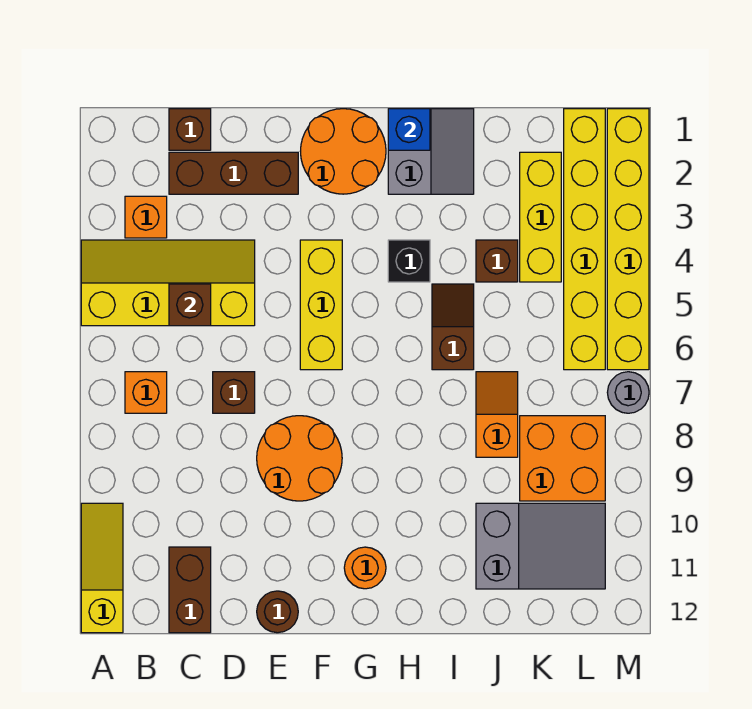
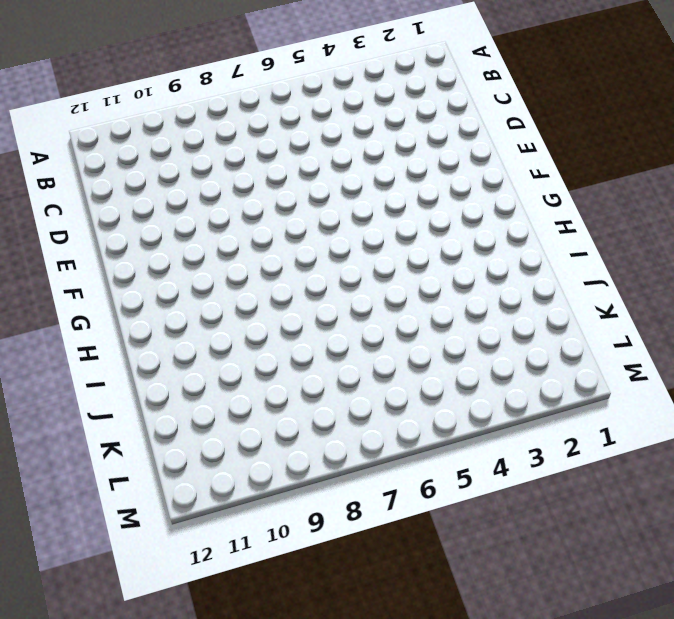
none -> yellow slope A4:D5 level 1 top 5
none -> yellow slope A10:A12 level 1 top 12
none -> orange brick B3 level 1

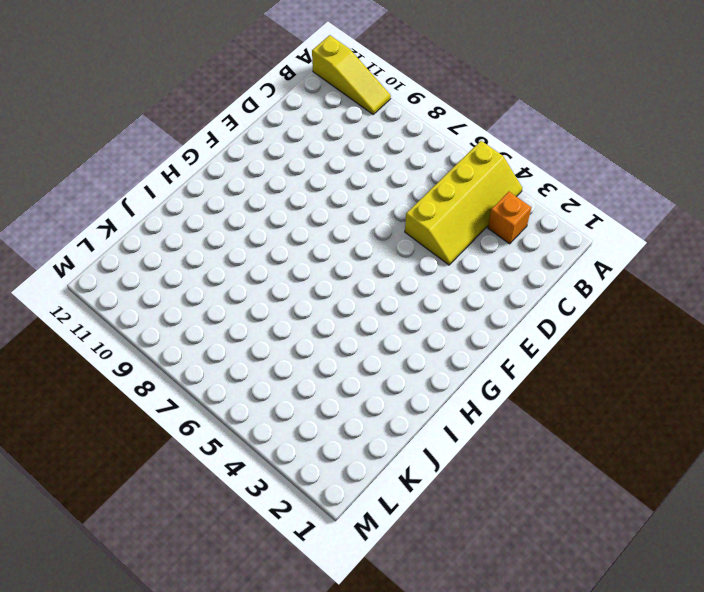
none -> orange brick B7 level 1
none -> brown brick C1 level 1
none -> brown brick C2:E2 level 1

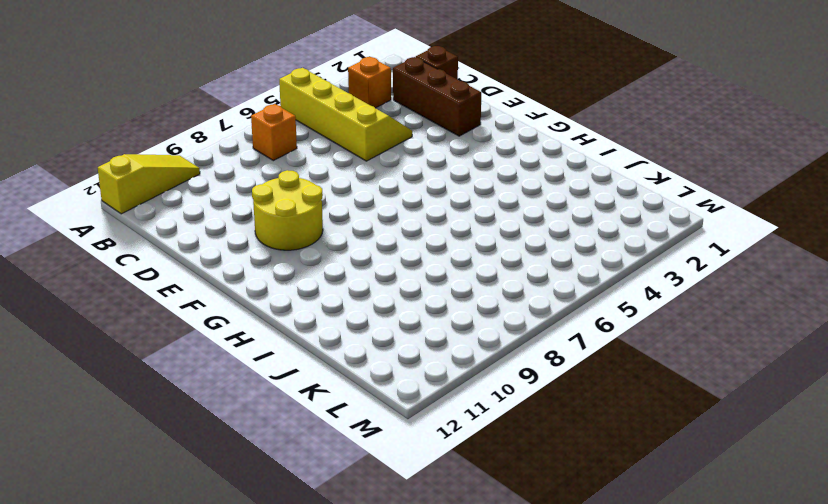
yellow round brick E9:F10 level 1 -> orange round brick E8:F9 level 1
none -> brown brick C11:C12 level 1
none -> brown brick D7 level 1
none -> brown round brick E12 level 1

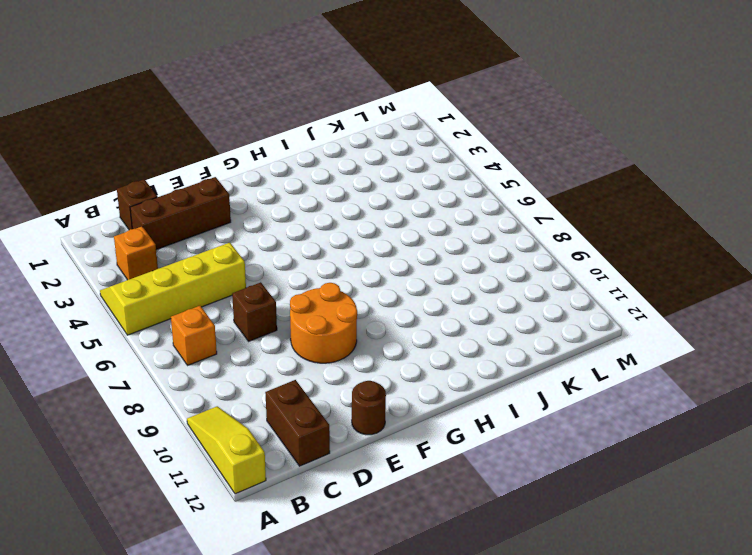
none -> orange round brick F1:G2 level 1
none -> yellow brick F4:F6 level 1
none -> orange round brick G11 level 1

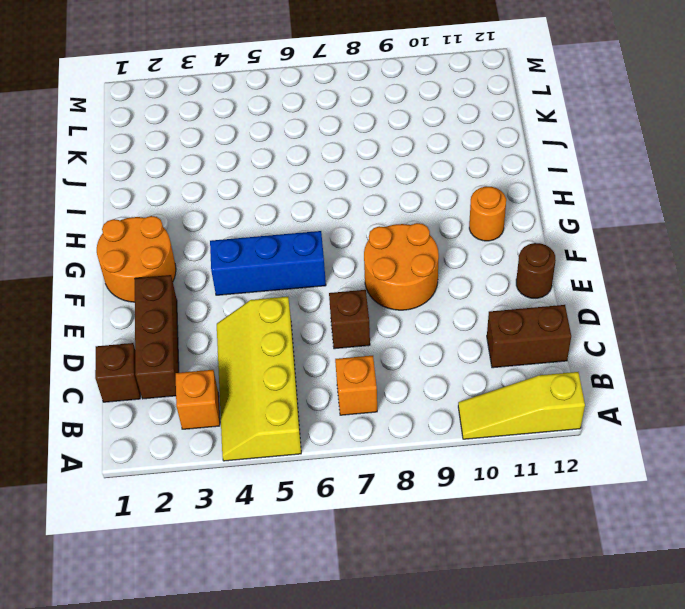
blue brick F4:F6 level 1 -> yellow brick F4:F6 level 1
none -> grey slope H1:I2 level 1 top H
none -> black brick H4 level 1
none -> brown slope I5:I6 level 1 top 6

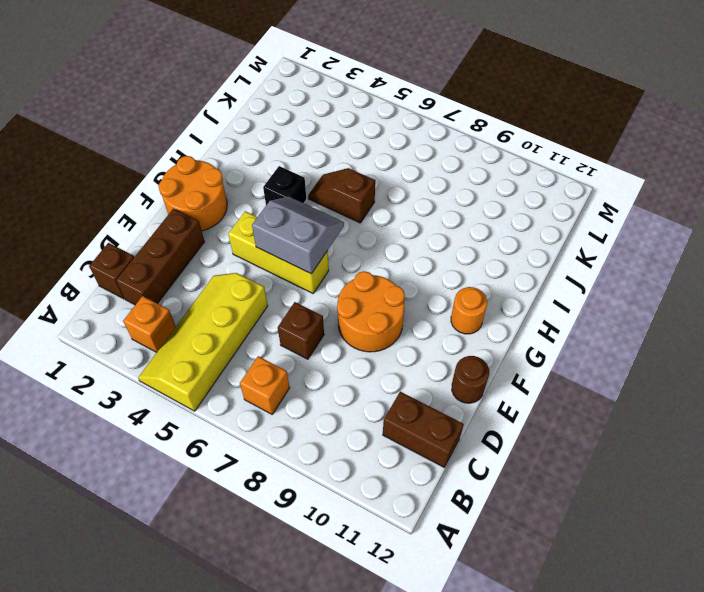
grey slope F5:G6 level 2 top F -> grey slope H1:I2 level 1 top H
none -> yellow slope A10:A12 level 1 top 12
none -> brown brick J4 level 1
none -> orange slope J7:J8 level 1 top 8

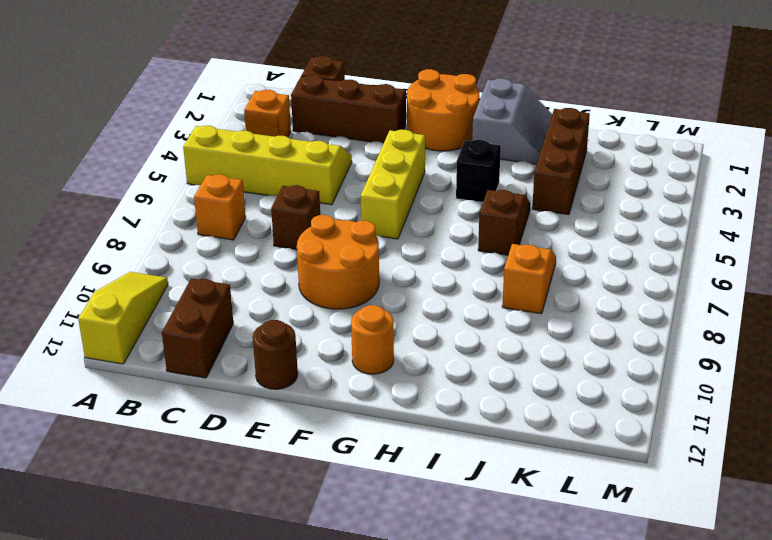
brown brick J2:J4 level 1 -> brown brick J4 level 1
none -> grey slope J10:L11 level 1 top J
none -> yellow brick K2:K4 level 1
none -> orange brick K8:L9 level 1

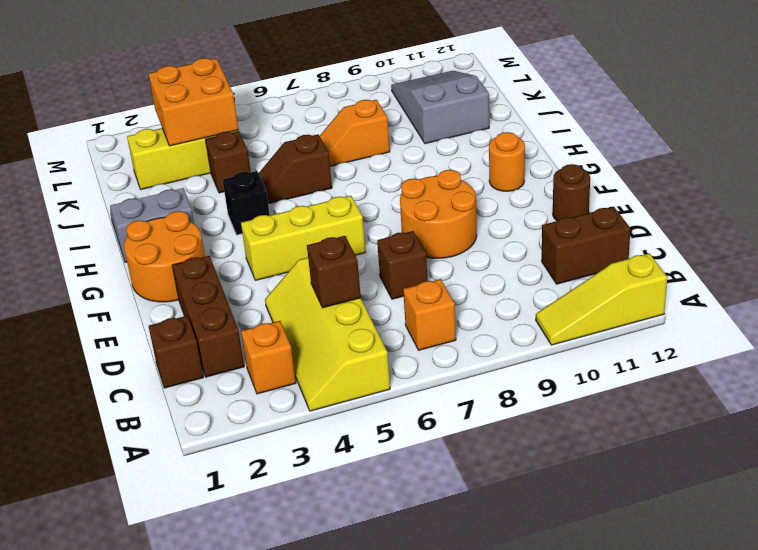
orange brick K3:L4 level 2 -> orange brick K8:L9 level 1
none -> yellow brick L1:L6 level 1
none -> yellow brick M1:M6 level 1
none -> grey round brick M7 level 1

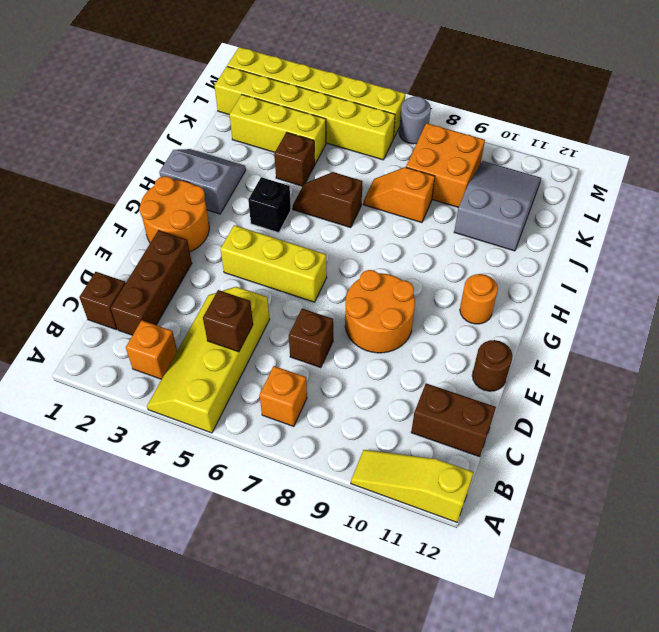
none -> blue brick H1 level 2

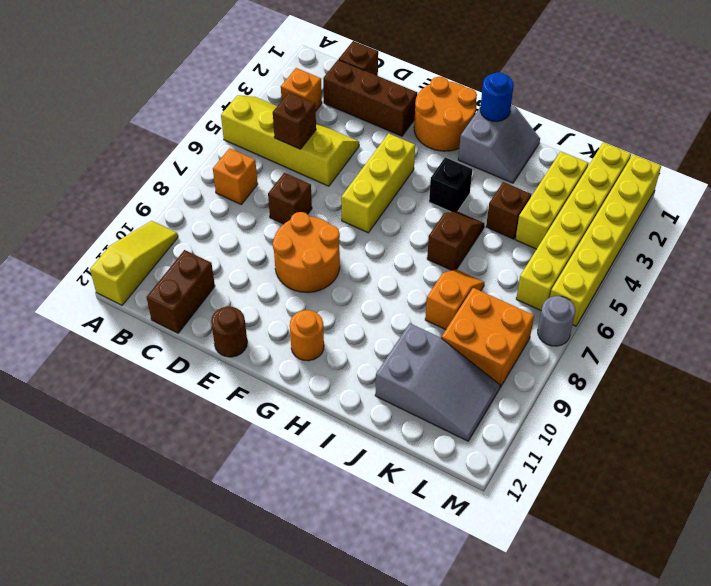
blue round brick H1 level 2 -> blue brick H1 level 2

